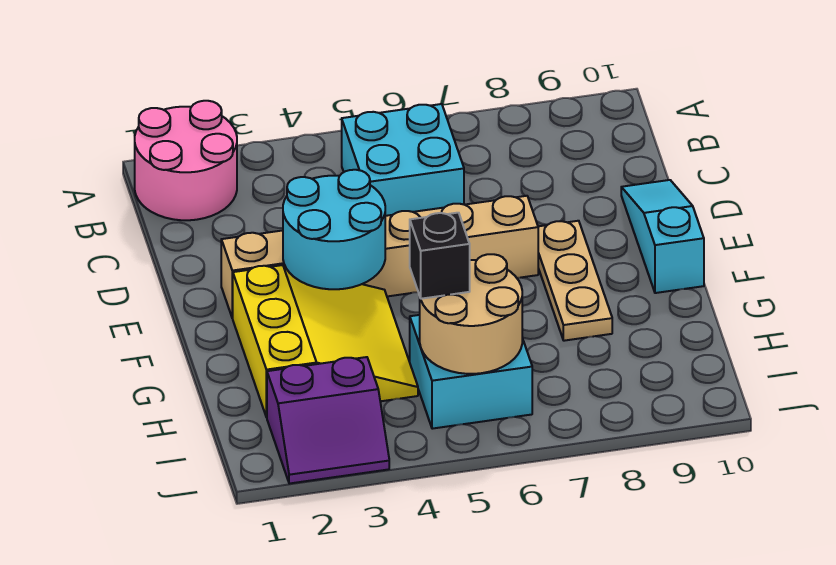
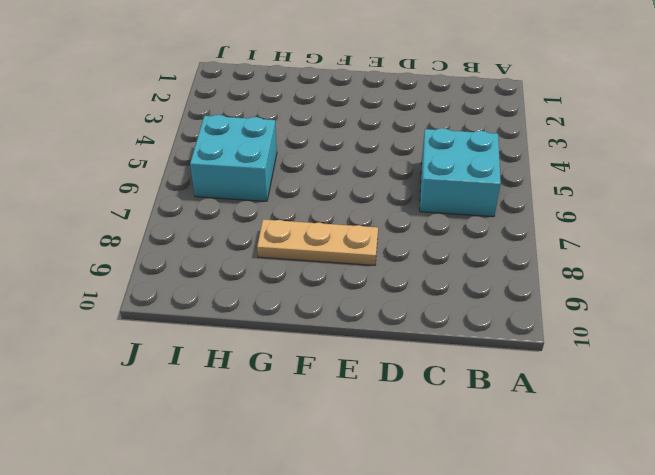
none -> pink round brick A1:B2 level 1
none -> cyan slope D10:F10 level 1 top F

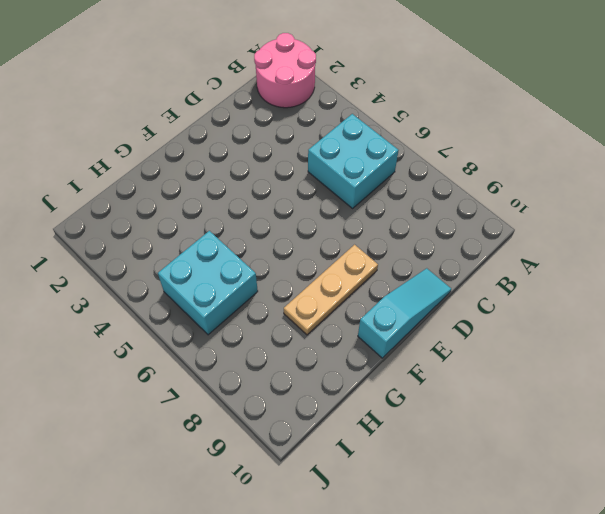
none -> tan brick E2:E7 level 1
none -> yellow slope F2:H4 level 1 top 2

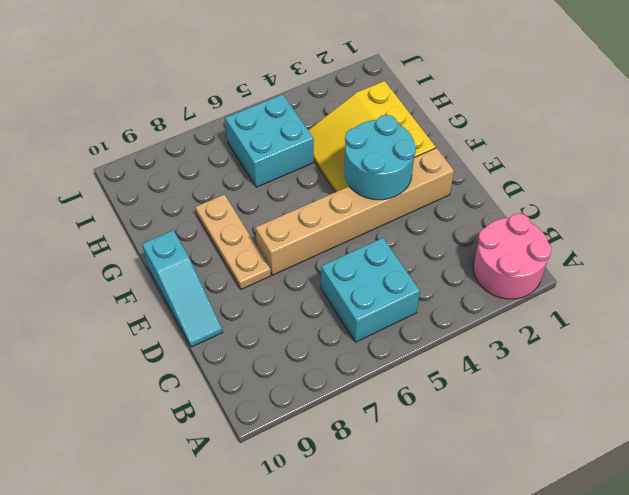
none -> purple slope I2:J3 level 1 top I
none -> tan round brick H5:I6 level 2

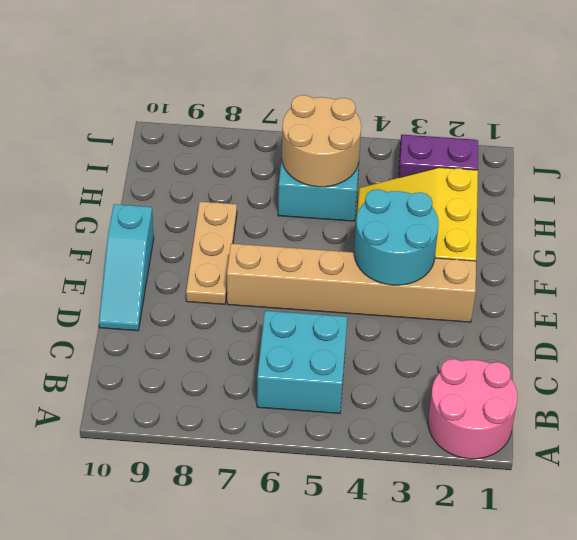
none -> black brick H5 level 3

